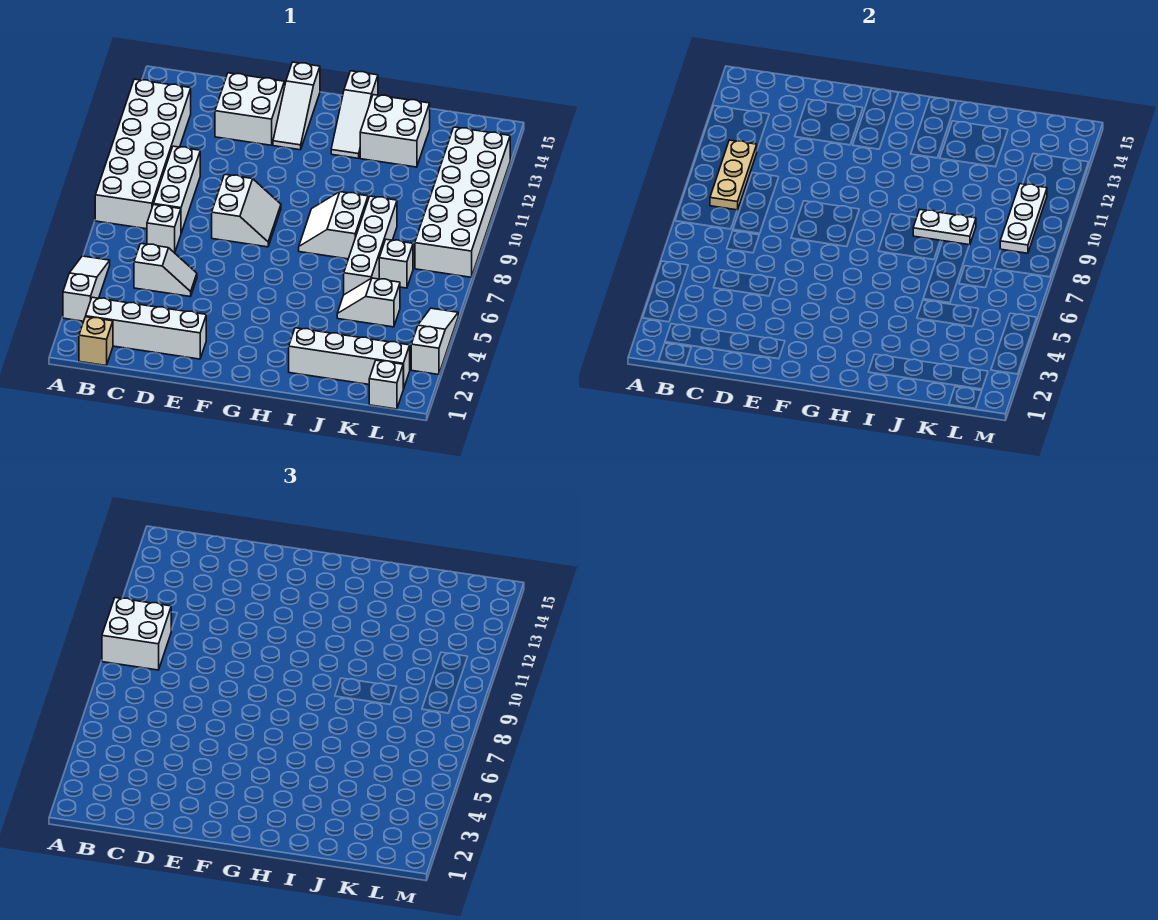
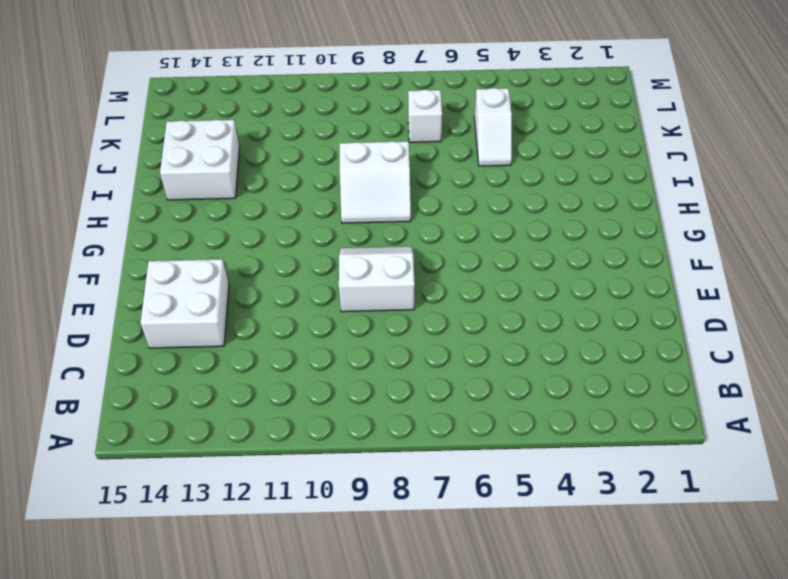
none -> white slope A3:A5 level 1 top 3
none -> white brick A8:B13 level 1
none -> tan brick B1 level 1

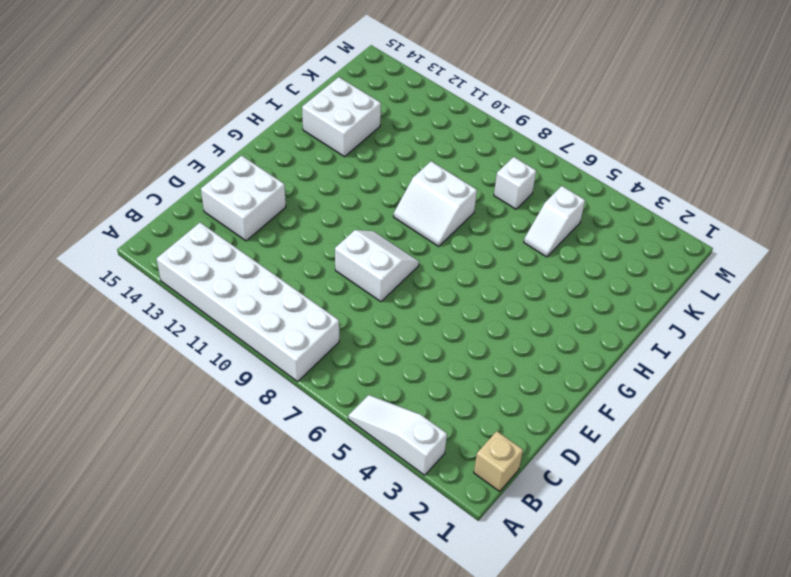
none -> white brick B2:E2 level 1
none -> white slope C5:D5 level 1 top C
none -> white brick C7 level 1

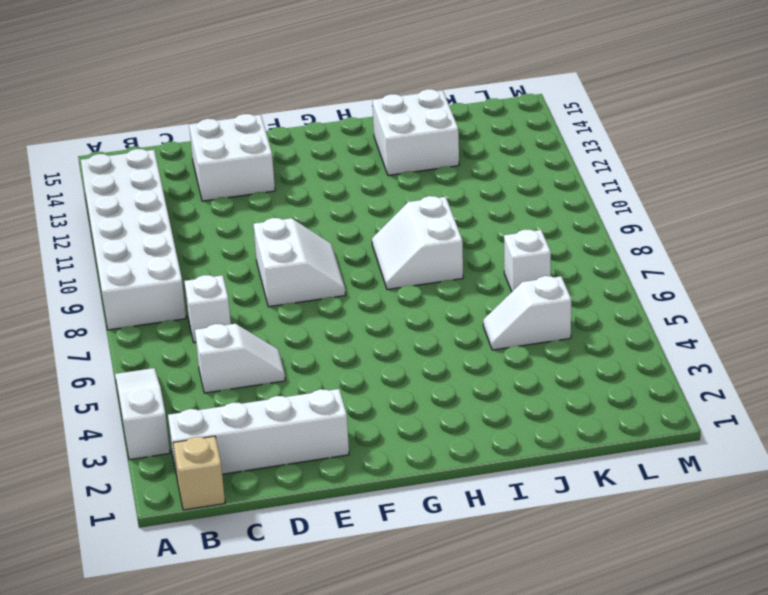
none -> white brick C8:C10 level 1
none -> white slope F13:F15 level 1 top 15
none -> white slope H13:H15 level 1 top 15

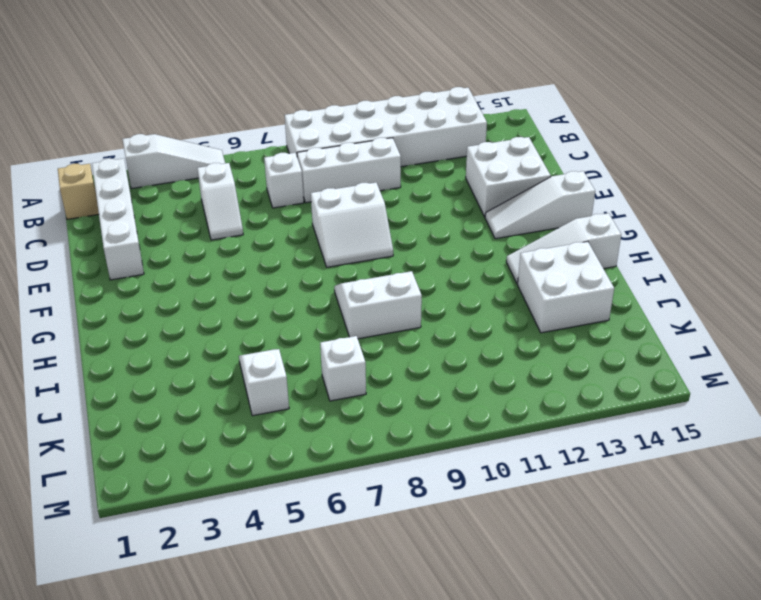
none -> white brick I2:L2 level 1
none -> white brick J6:J9 level 1
none -> white brick L1 level 1

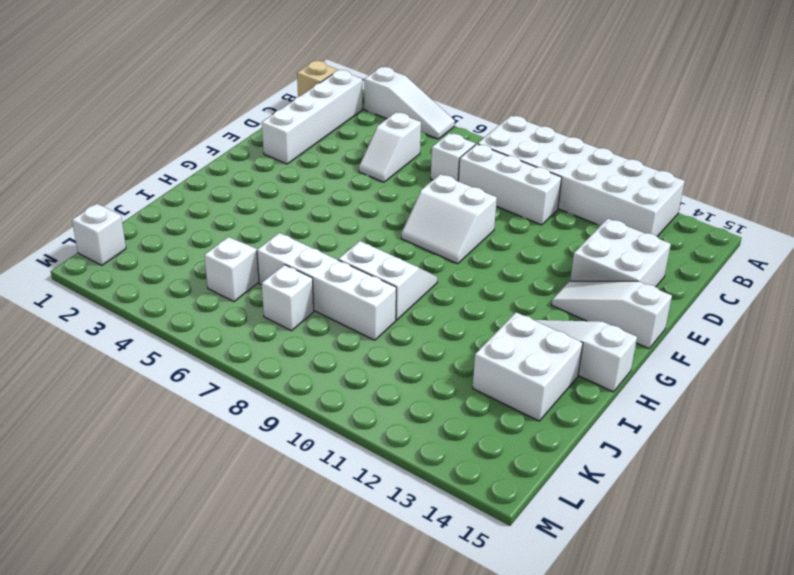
none -> white brick I2:L2 level 1
none -> white brick L8:M13 level 1
none -> white slope M3:M5 level 1 top 3

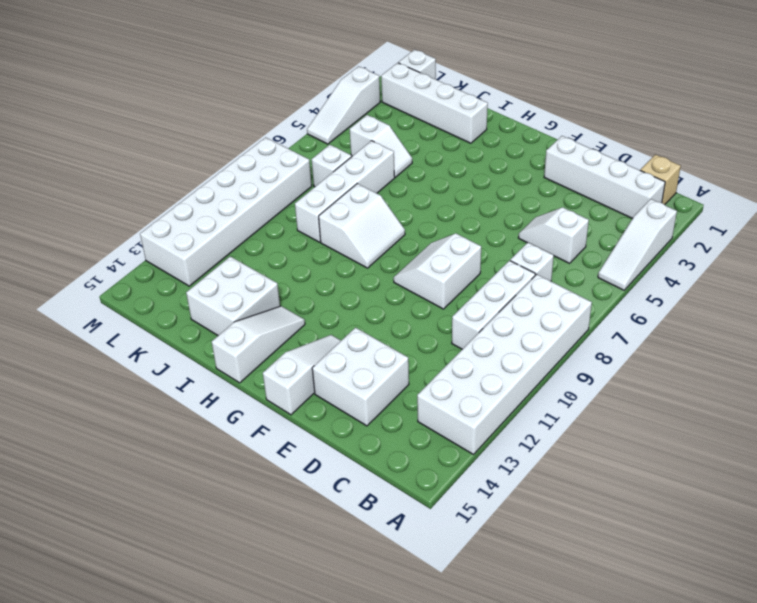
none -> tan plate B9:B11 level 2
none -> white plate I9:J9 level 2
none -> white plate L9:L11 level 2

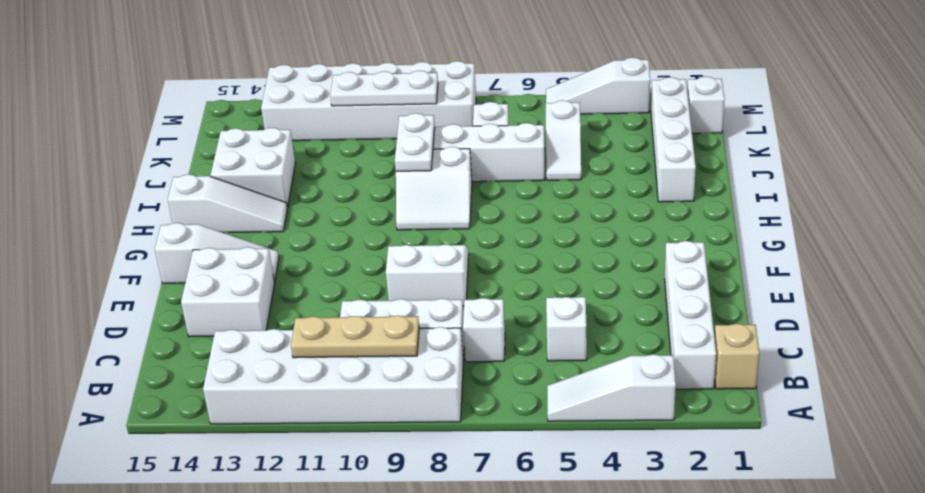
none -> white brick A9:B10 level 3

